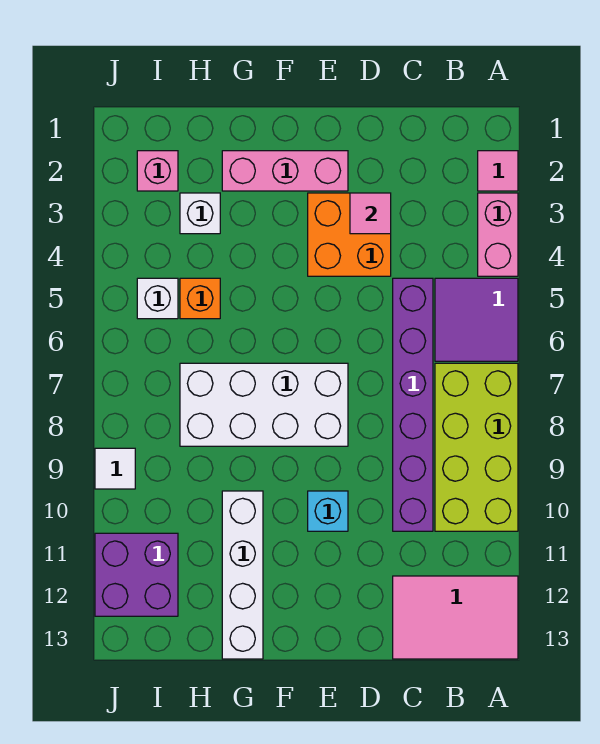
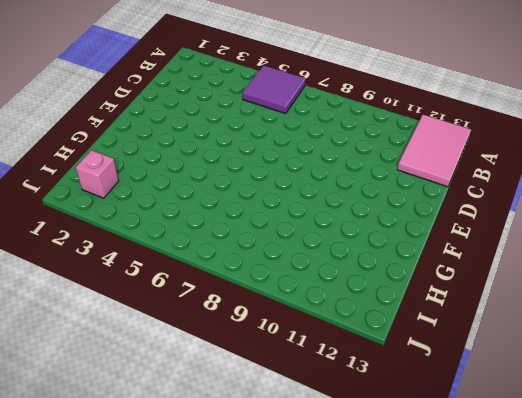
none -> pink tile A2 level 1
none -> pink brick A3:A4 level 1
none -> lime brick A7:B10 level 1

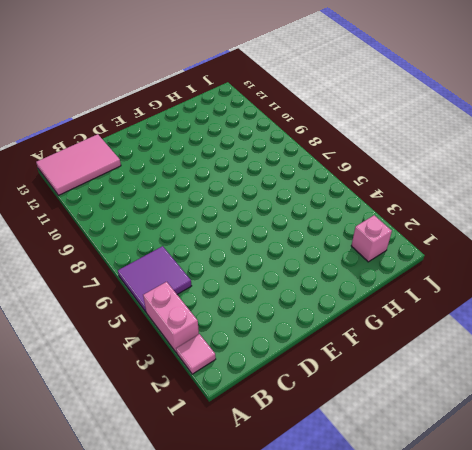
none -> lime brick A7:B10 level 1
none -> purple brick C5:C10 level 1
none -> orange brick D3:E4 level 1

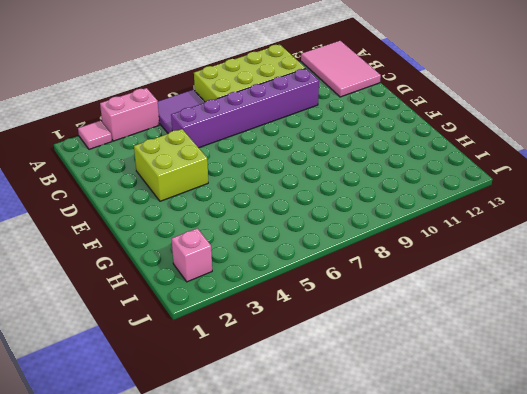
lime brick D3:E4 level 1 -> orange brick D3:E4 level 1
none -> pink brick E2:G2 level 1
none -> white brick E7:H8 level 1
none -> cyan brick E10 level 1

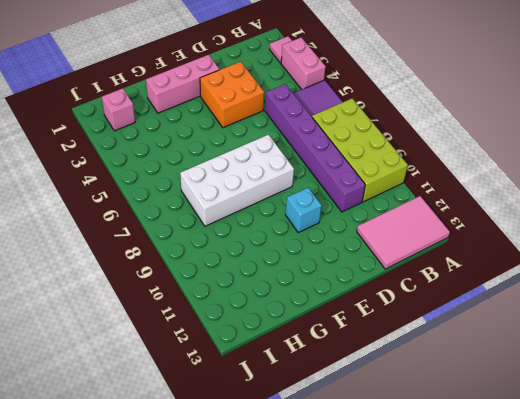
none -> white brick G10:G13 level 1
none -> white brick H3 level 1
none -> orange brick H5 level 1

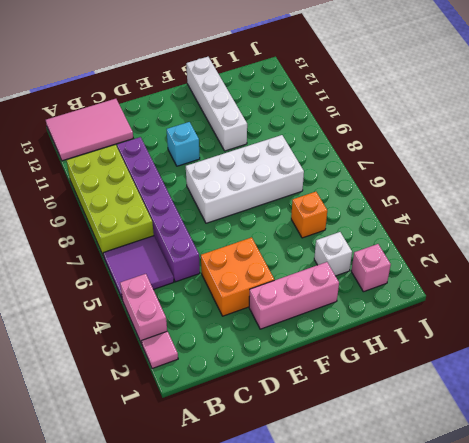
none -> white brick I5 level 1
none -> purple brick I11:J12 level 1
none -> white tile J9 level 1

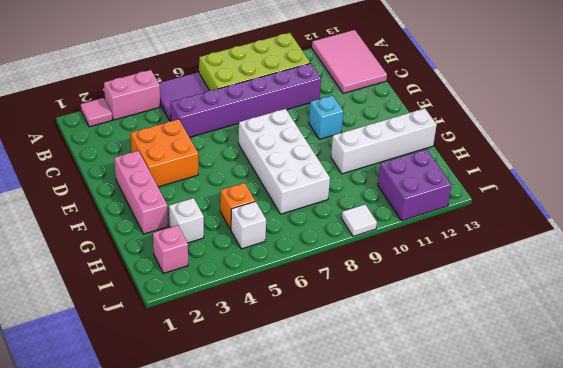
none -> pink tile D3 level 2

